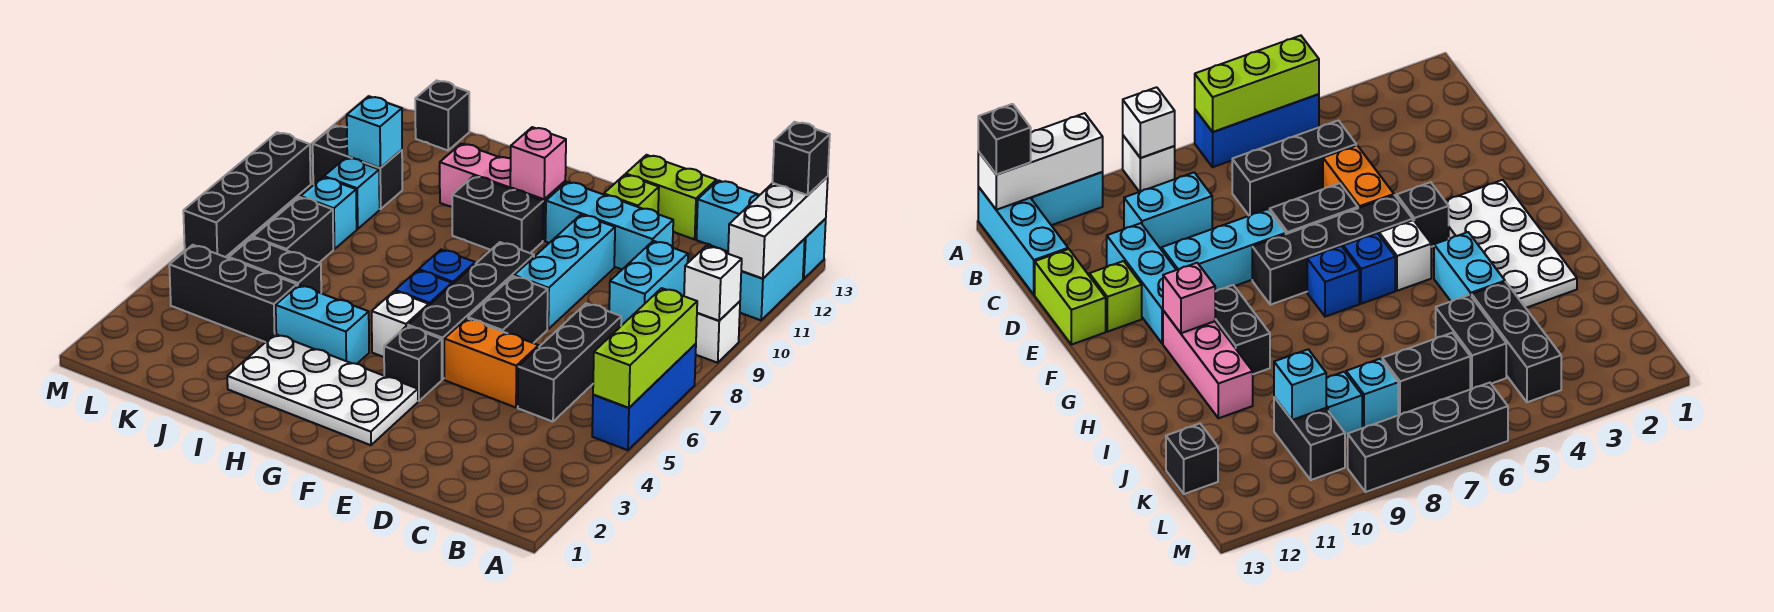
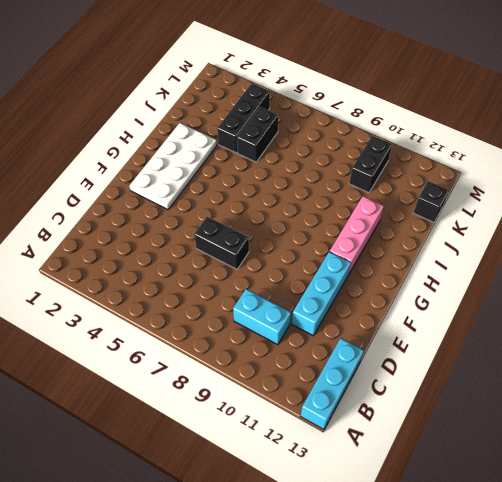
none -> blue brick A5:A7 level 1
none -> white brick A9 level 1
none -> cyan brick A11:A12 level 1
none -> black brick C5:C7 level 1

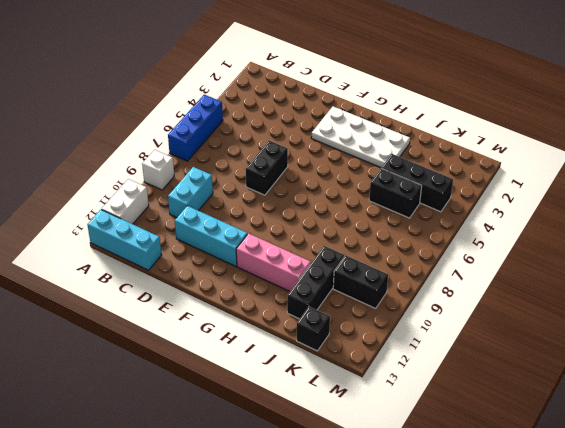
white brick A11:A12 level 1 -> cyan brick A11:A12 level 1
black brick J10:J12 level 1 -> black brick C5:C7 level 1
none -> orange brick D5:E5 level 1
none -> lime brick D13:E13 level 1
none -> cyan brick E8:E10 level 1
none -> lime brick E12 level 1

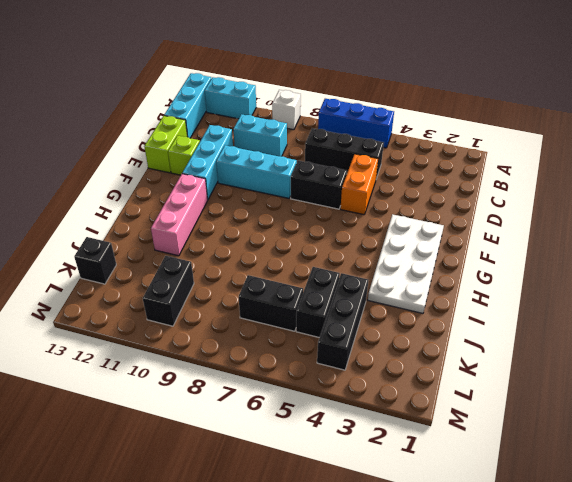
none -> black brick F4 level 1
none -> black brick F5:F8 level 1
none -> white brick G5 level 1
none -> blue brick G6 level 1

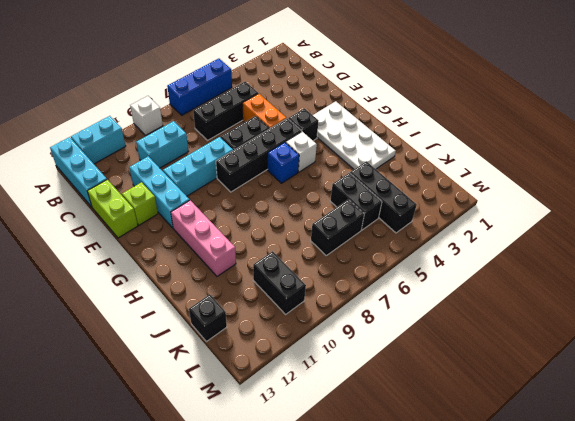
none -> blue brick G7 level 1
none -> black brick G10:H10 level 1
none -> cyan brick H4:I4 level 1
none -> cyan brick K8 level 1

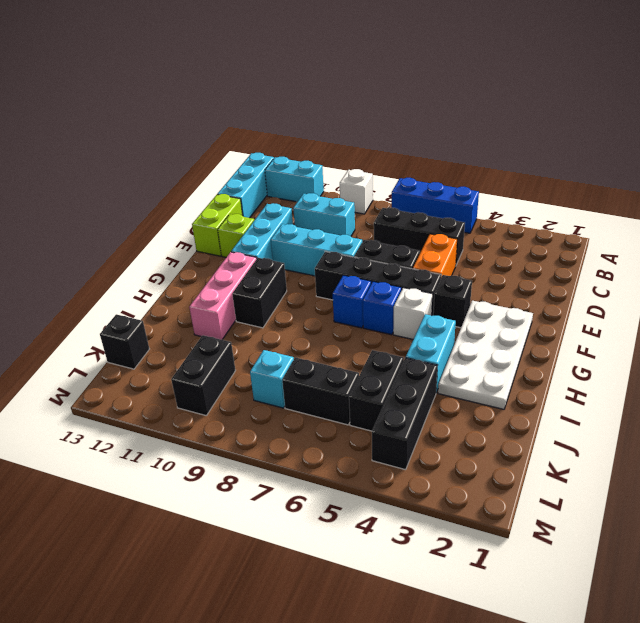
none -> cyan brick K9 level 1
none -> black brick M6:M9 level 1
none -> lime brick A5:A7 level 2
none -> white brick A9 level 2

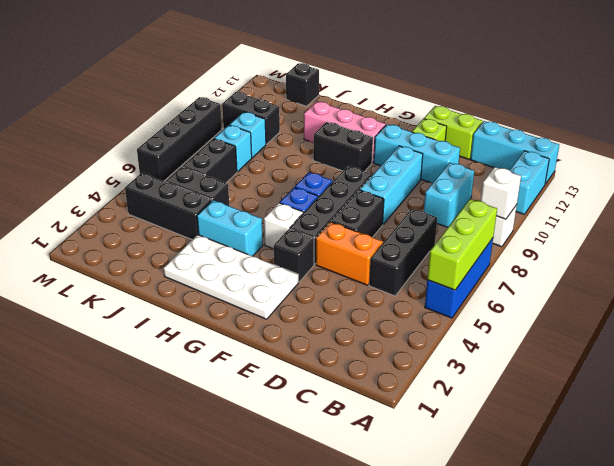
none -> white brick A11:A13 level 2
none -> pink brick G11 level 2
none -> cyan brick K10 level 2
none -> black brick A13 level 3

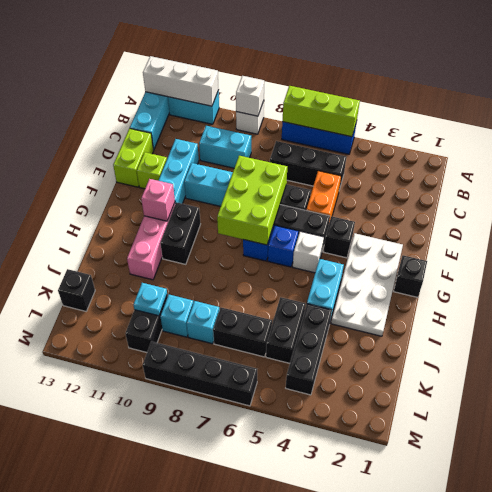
lime brick E7:G8 level 2 -> none
black brick G1 level 1 -> black brick A13 level 3
cyan plate K10 level 2 -> cyan brick K10 level 2

